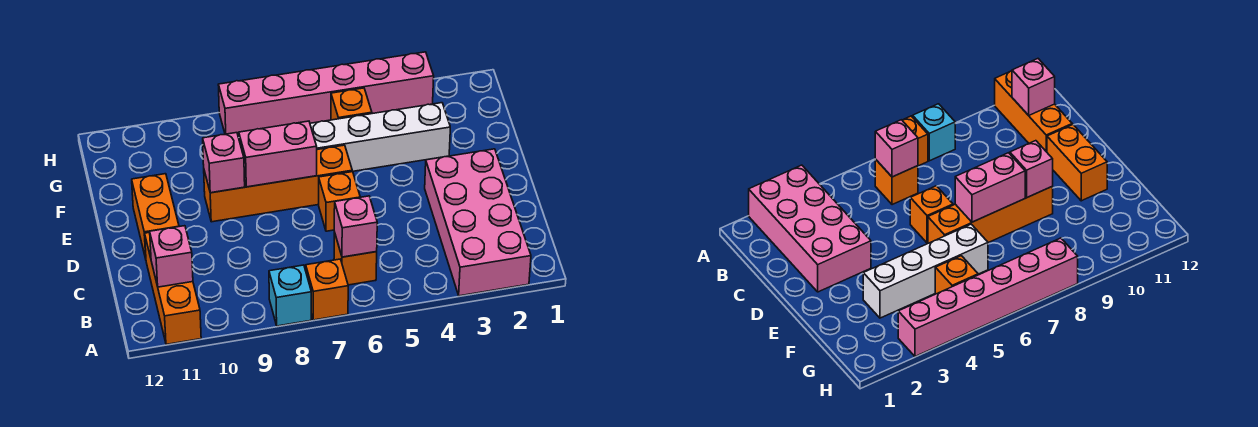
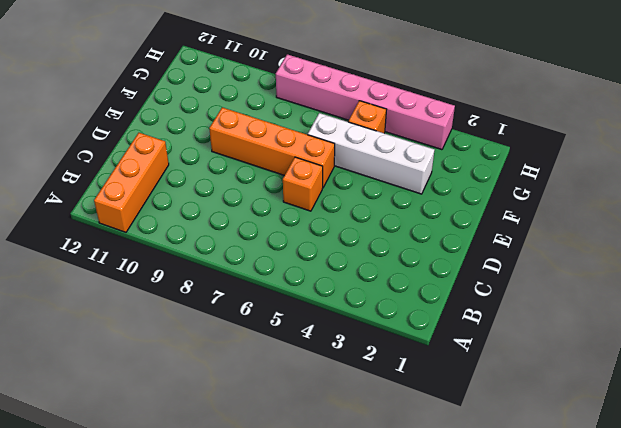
none -> pink brick A2:D3 level 1
none -> orange brick A7 level 1
none -> cyan brick A8 level 1

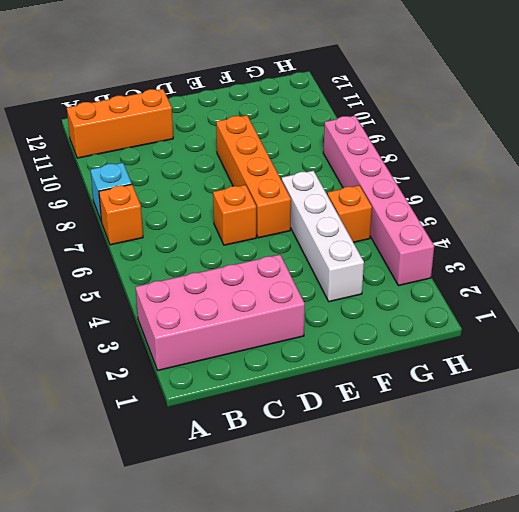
none -> orange brick B6 level 1
none -> orange brick D11:E11 level 1
none -> pink brick B6 level 2

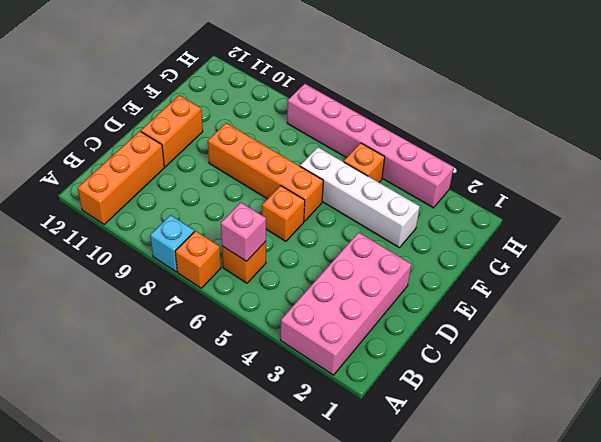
none -> pink brick B11 level 2
none -> pink brick E7:E8 level 2
none -> pink brick E9 level 2

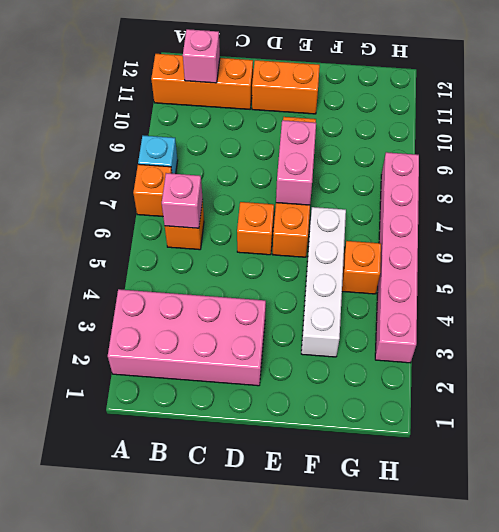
none -> pink brick E9 level 2

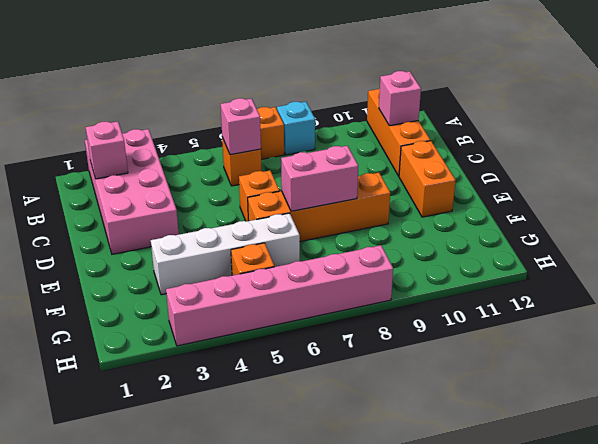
pink brick B2 level 2 -> pink brick E9 level 2

